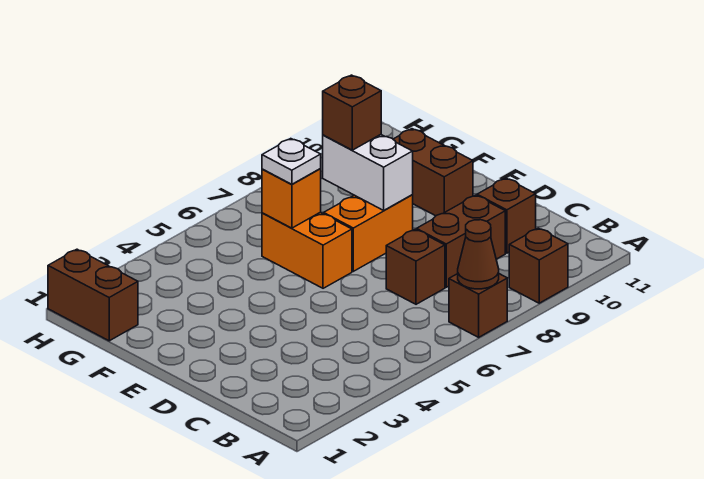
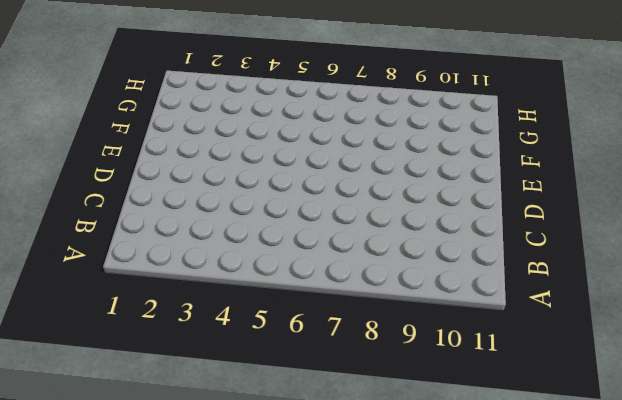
none -> brown brick A7 level 1
none -> brown brick A9 level 1
none -> brown brick C7 level 1

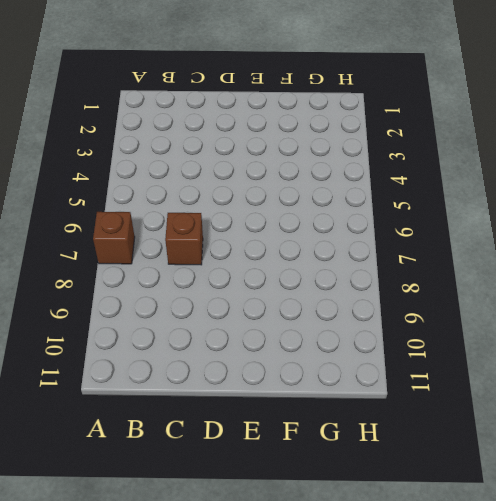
none -> brown brick A9 level 1
none -> brown brick C8:C9 level 1
none -> brown brick C10 level 1

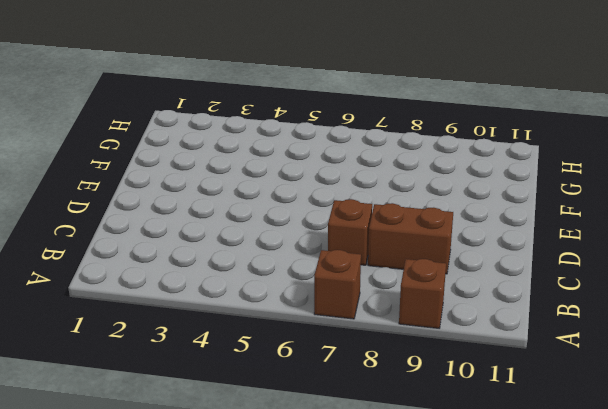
none -> brown brick C10 level 1
none -> orange brick E6:F6 level 1
none -> orange brick E7:E8 level 1

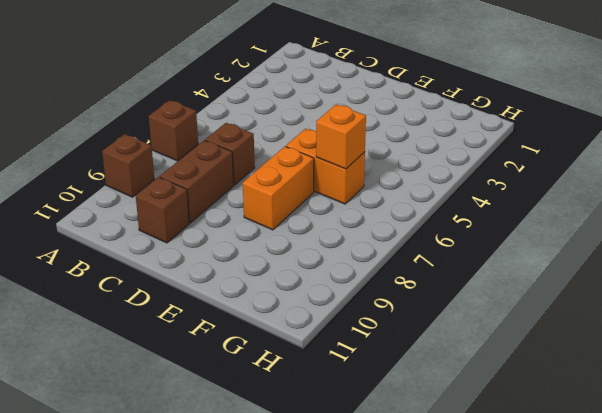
none -> brown brick E10:F10 level 1
none -> brown brick G1:H1 level 1
none -> brown cone A7 level 2

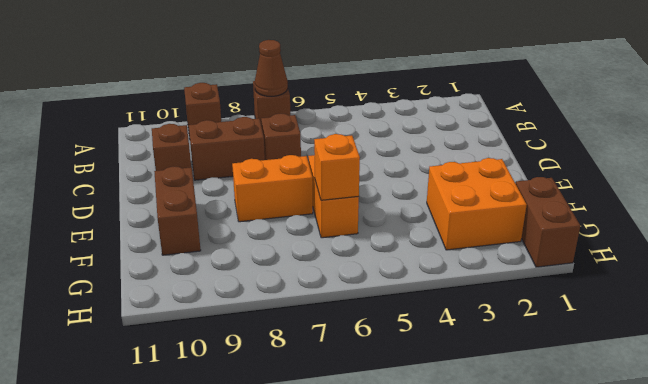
orange brick F2:G3 level 1 -> none
none -> white brick E8:F8 level 2
none -> white plate F6 level 3
none -> brown brick F8 level 3

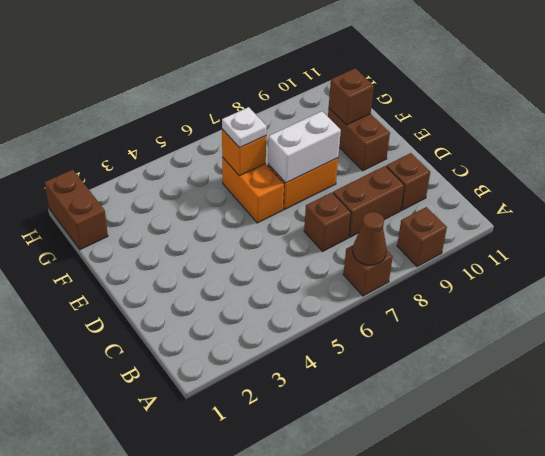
white brick E7:E8 level 2 -> white brick E8:F8 level 2
brown brick F10 level 2 -> brown brick F8 level 3

